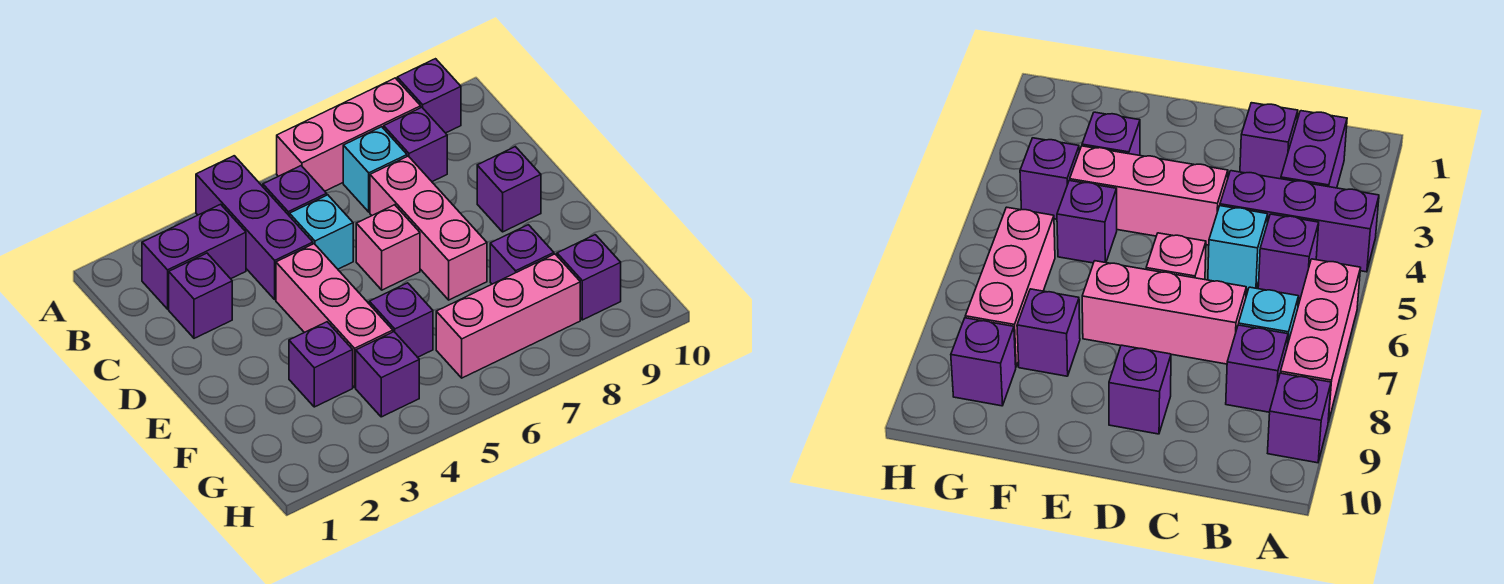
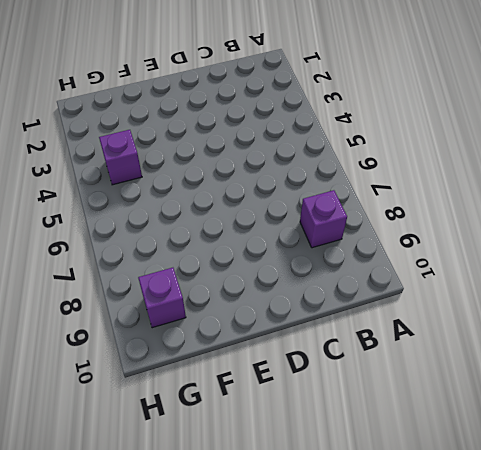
none -> purple brick A4:C4 level 1
none -> pink brick A6:A8 level 1
none -> purple brick A9 level 1

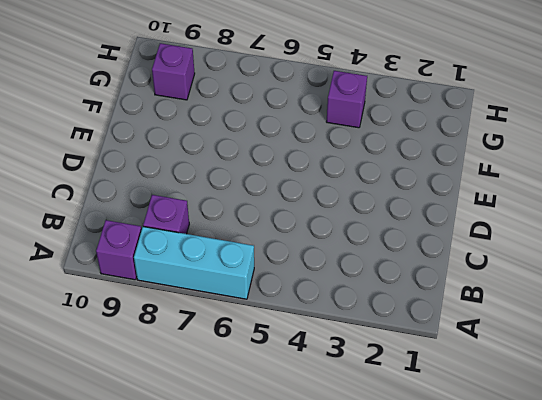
cyan brick A6:A8 level 1 -> pink brick A6:A8 level 1
none -> purple brick A4:C4 level 1
none -> purple brick B2:B3 level 1
none -> purple brick B5 level 1

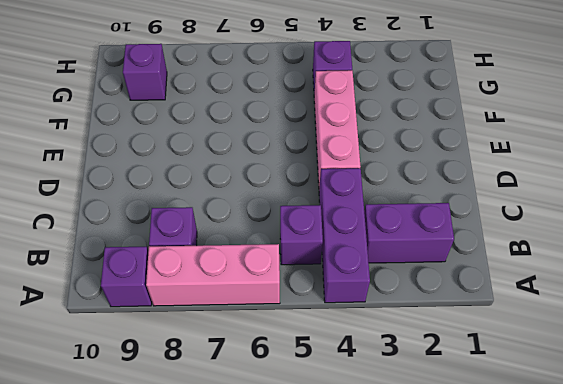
none -> cyan brick B7 level 1
none -> purple brick C2 level 1
none -> cyan brick C5 level 1

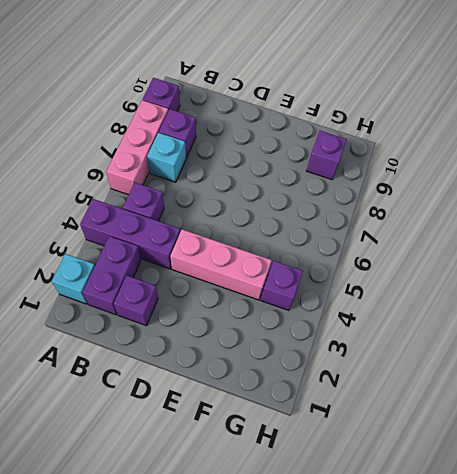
cyan brick A2 level 1 -> cyan brick C5 level 1
none -> pink brick C7:E7 level 1
none -> pink brick D6 level 1
none -> purple brick D9 level 1

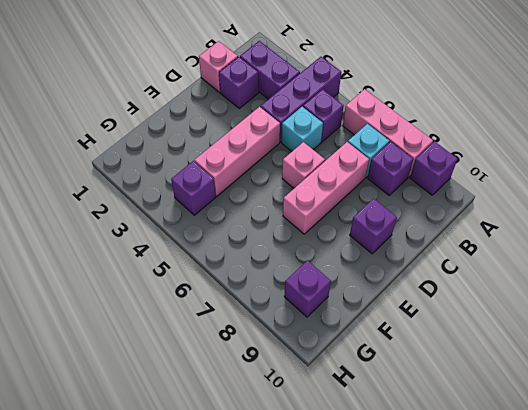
pink brick C1 level 1 -> none
none -> purple brick F3 level 1
none -> purple brick F5 level 1
none -> purple brick F8 level 1

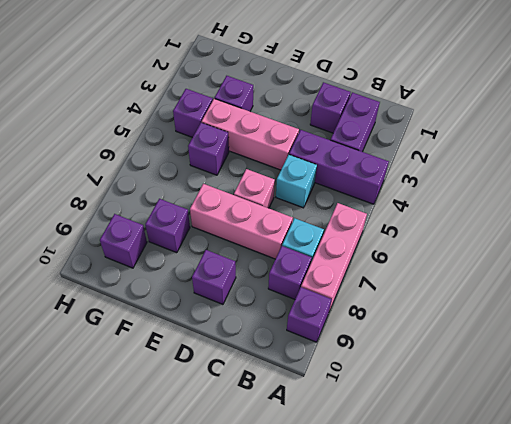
none -> purple brick B5 level 1
none -> pink brick G6:G8 level 1

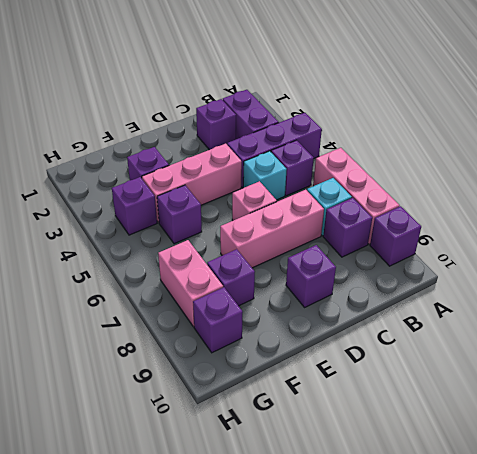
pink brick G7:G8 level 1 -> pink brick G6:G8 level 1

